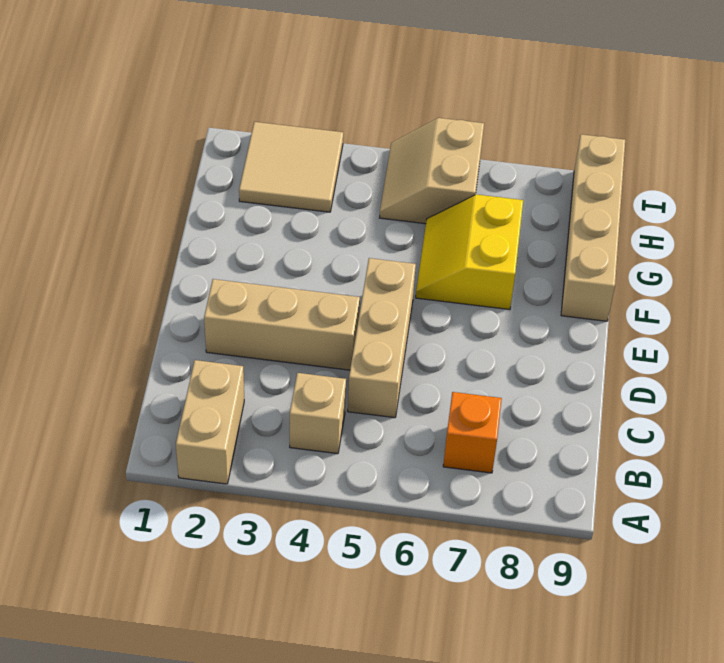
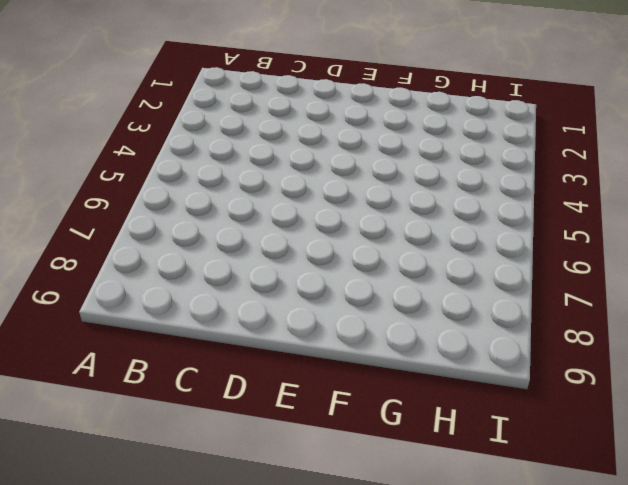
none -> tan brick A2:B2 level 1
none -> tan brick B4 level 1

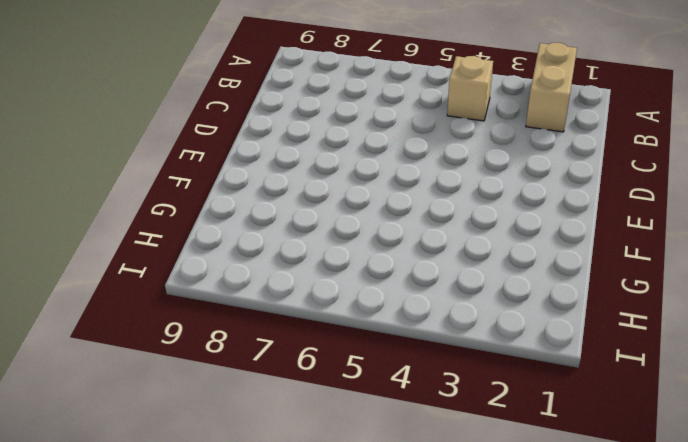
none -> orange brick B7 level 1
none -> tan brick C5:E5 level 1

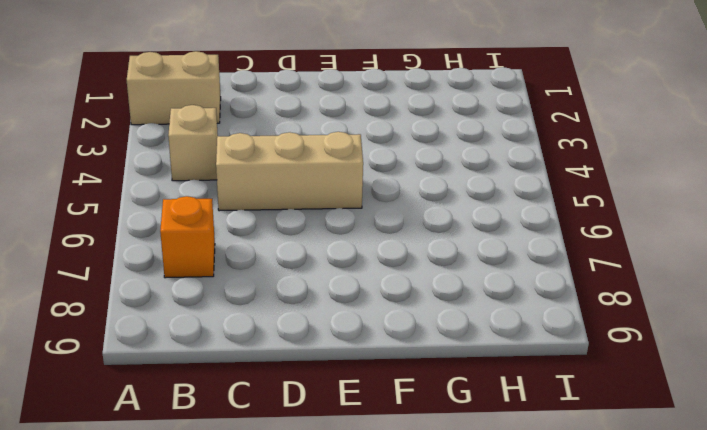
none -> tan brick D2:D4 level 1
none -> yellow slope F6:G7 level 1 top 7

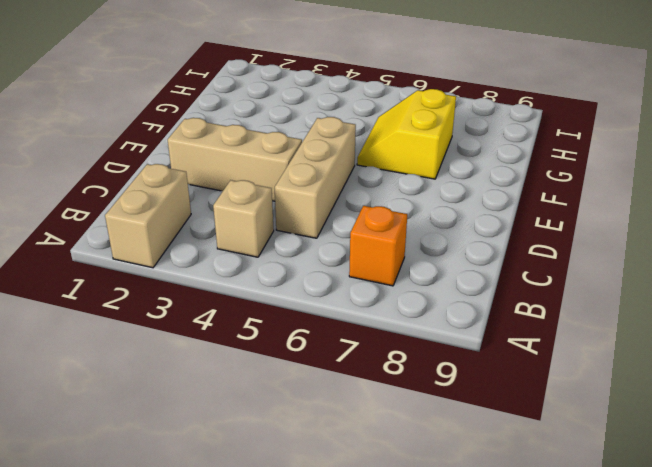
none -> tan brick F9:I9 level 1
none -> tan tile H2:I3 level 1

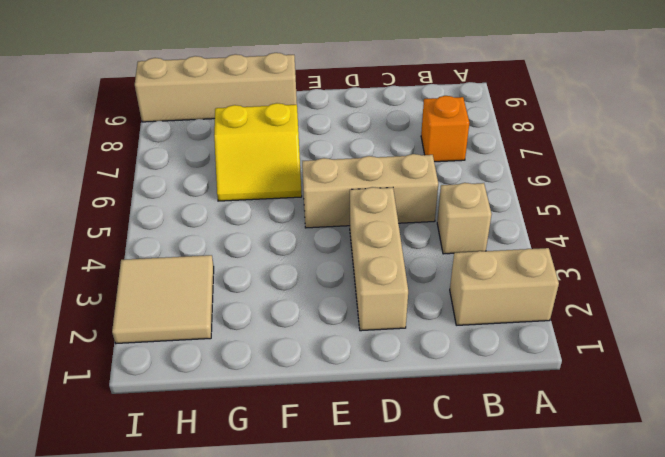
none -> tan slope H5:I6 level 1 top 6

